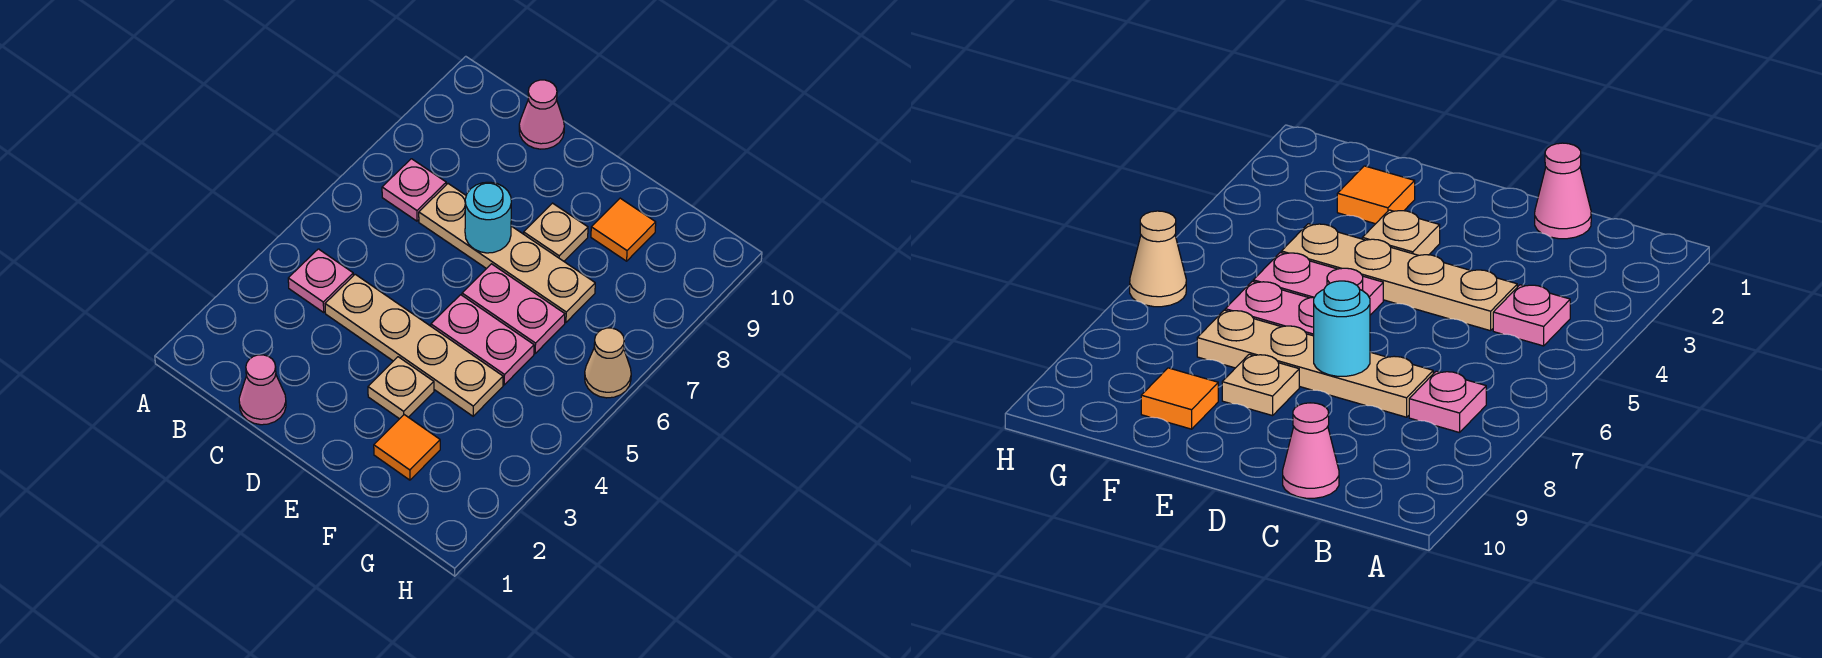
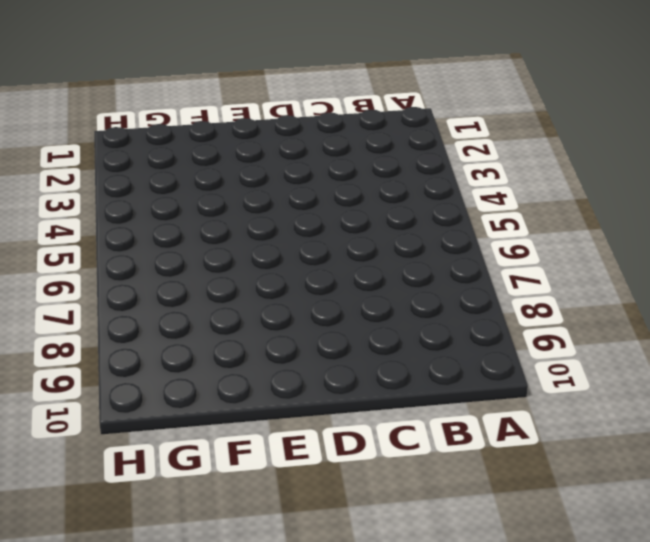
none -> pink plate B4 level 1
none -> pink plate B7 level 1
none -> pink cone C1 level 1

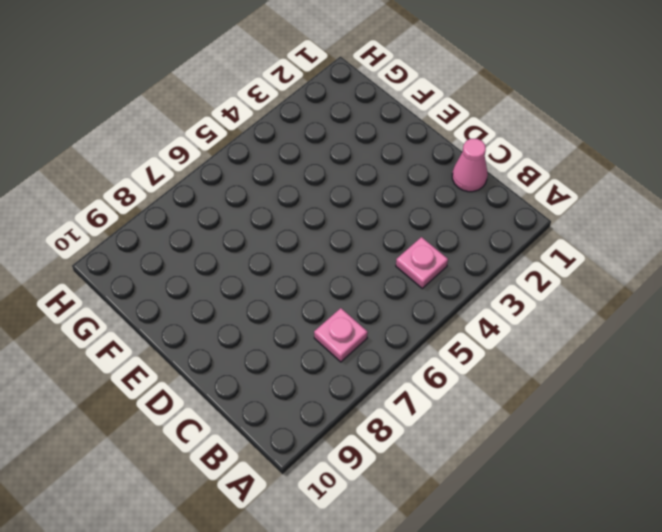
none -> tan plate C4:F4 level 1
none -> tan plate C7:F7 level 1
none -> pink cone C10 level 1

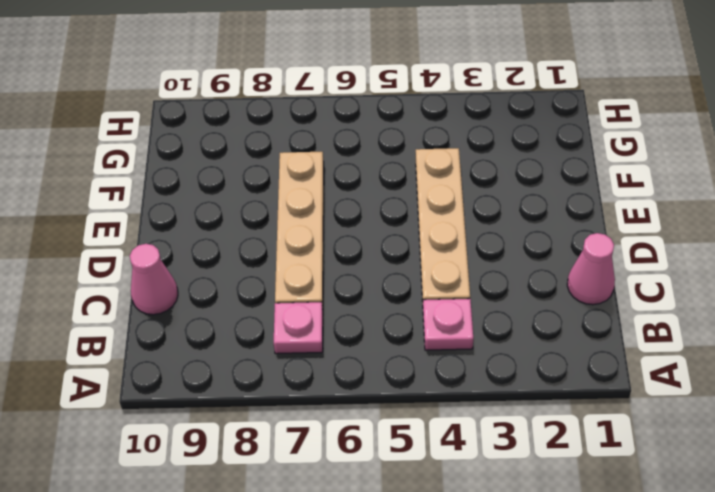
none -> tan plate E3 level 1
none -> pink plate E5:F5 level 1
none -> pink plate E6:F6 level 1

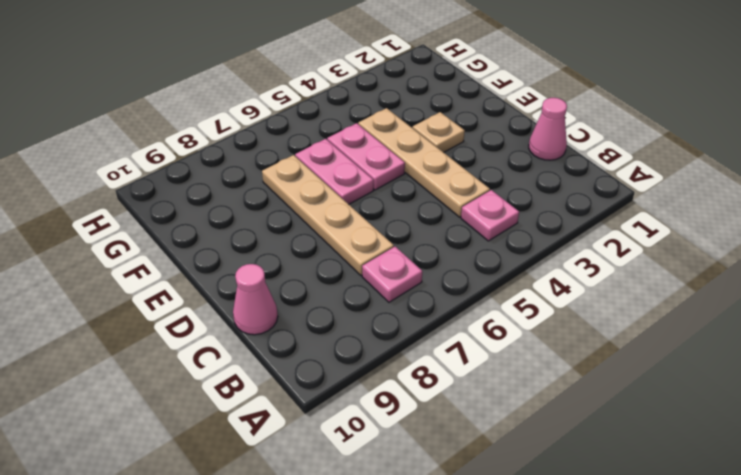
none -> tan plate E8 level 1
none -> orange tile F2 level 1
none -> orange tile F9 level 1

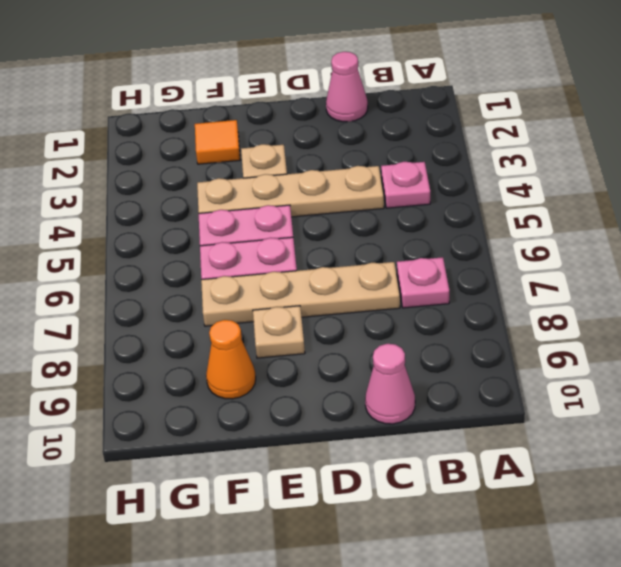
orange cone F9 level 1 -> orange tile F9 level 1
none -> tan cone H6 level 1
none -> cyan round brick D7 level 2

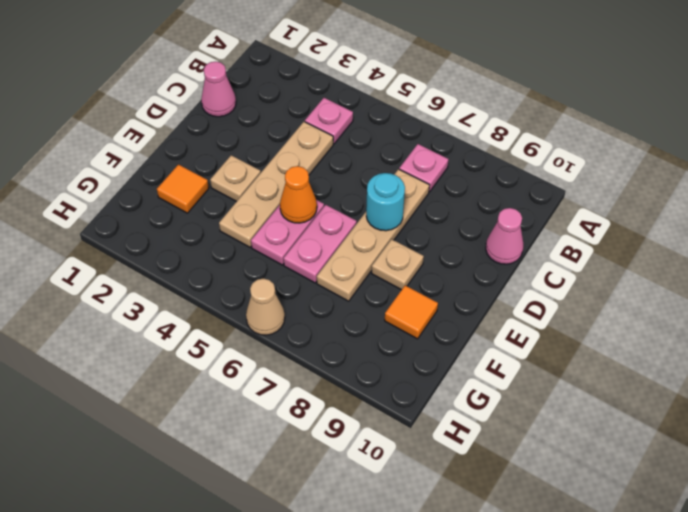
orange cone E5 level 2 -> none

